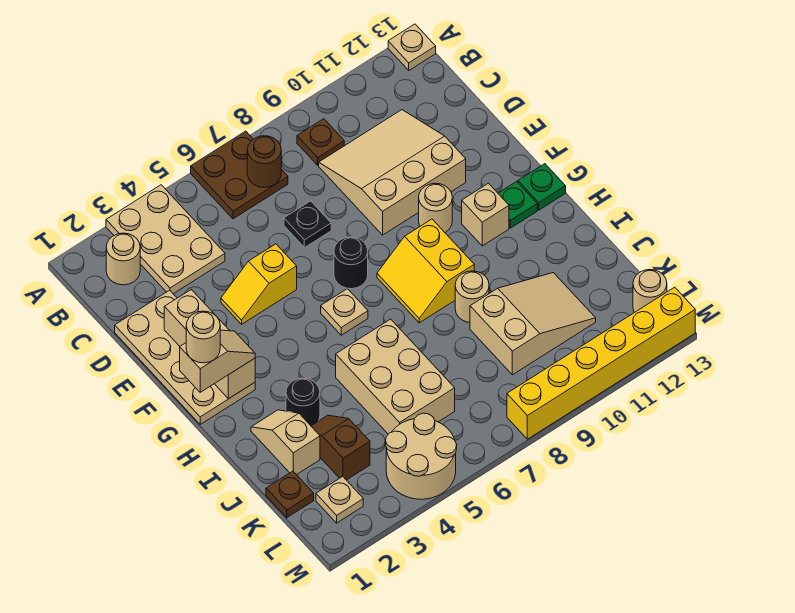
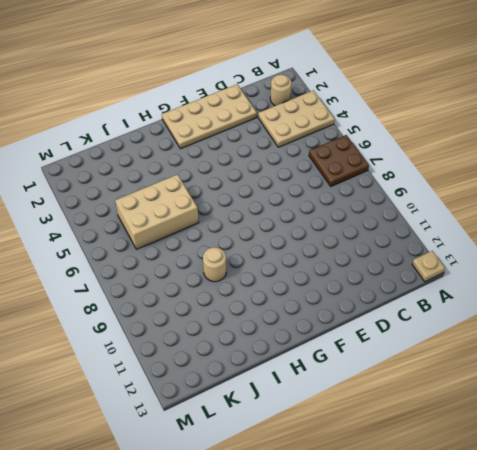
none -> brown plate B9 level 1
none -> tan slope C9:E11 level 1 top E
none -> black plate D7 level 1
none -> yellow slope E4:E5 level 1 top 5

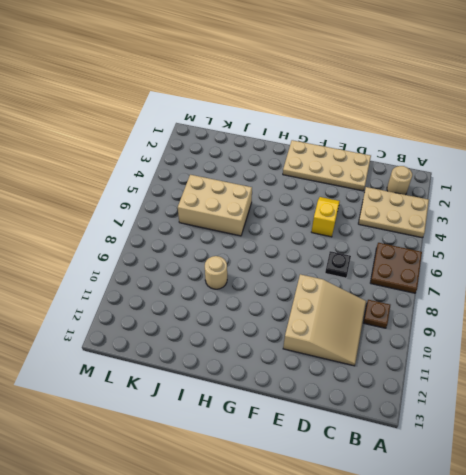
none -> tan plate A13 level 1
none -> black round brick F7 level 1
none -> tan round brick F10 level 1
none -> tan plate G6 level 1

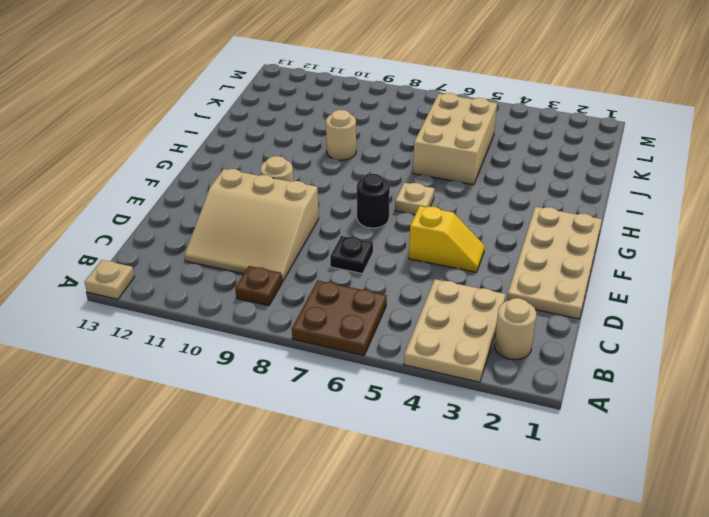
none -> yellow slope G8:H9 level 1 top 9
none -> tan brick G11 level 1
none -> green plate G12 level 1
none -> green plate G13 level 1

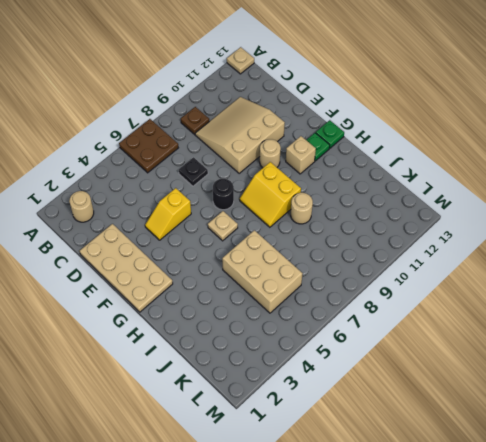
none -> tan plate A3:C4 level 1
none -> tan slope I2:J2 level 1 top J
none -> black round brick I3 level 1
none -> brown slope J3:K3 level 1 top K

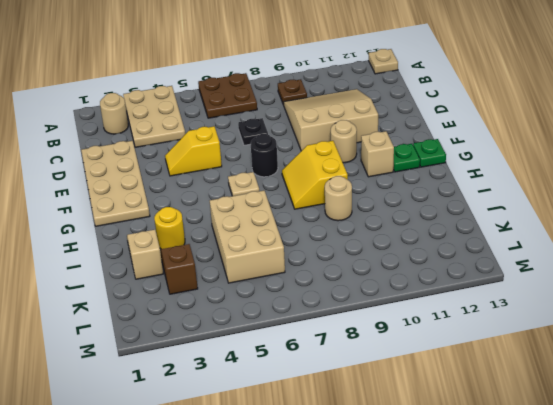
yellow round brick I3 level 1 -> black round brick I3 level 1
none -> tan slope J9:K11 level 1 top 9
none -> brown plate K1 level 1
none -> tan plate L2 level 1
none -> tan round brick L4:M5 level 1

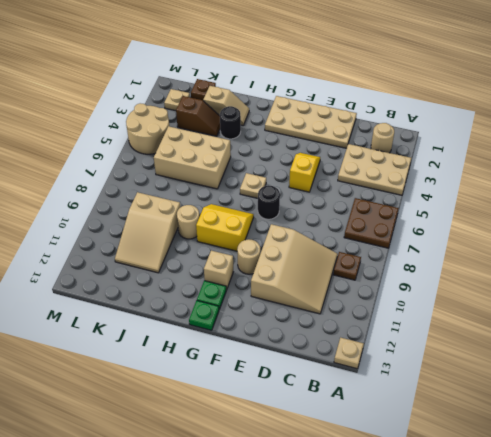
none -> black plate D7 level 1
none -> tan round brick L13 level 1
none -> yellow brick M8:M13 level 1
none -> brown round brick B7 level 2

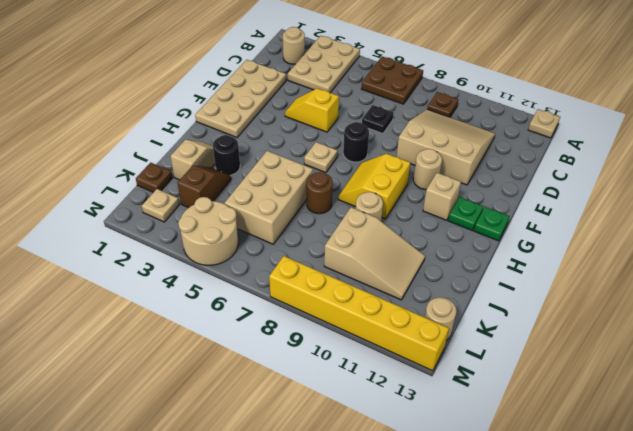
brown round brick I7 level 1 -> brown round brick B7 level 2
none -> tan brick E2:G2 level 2
none -> tan slope G1:G2 level 3 top 1
none -> tan round brick G1 level 4

